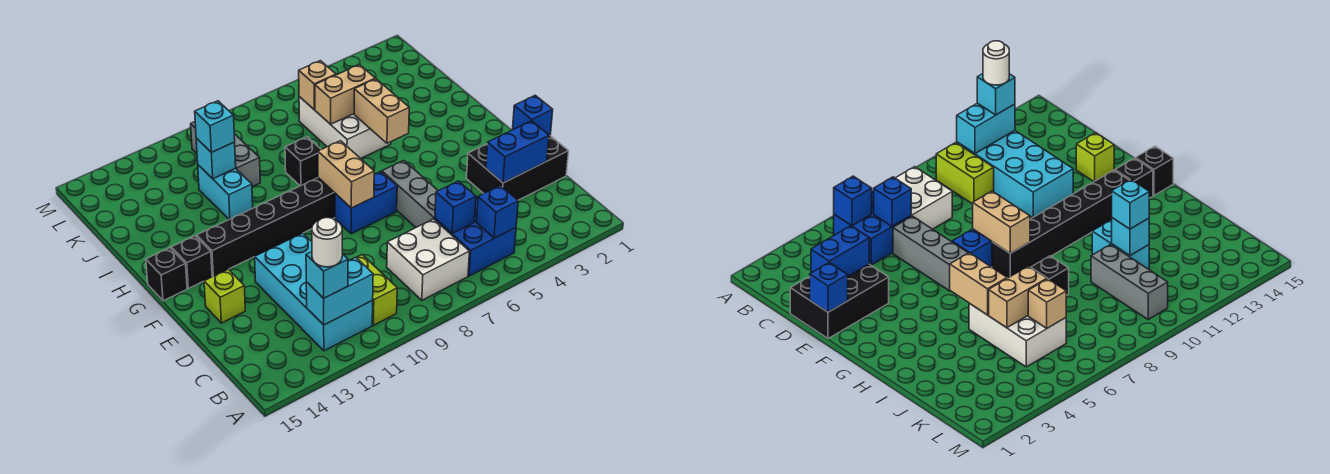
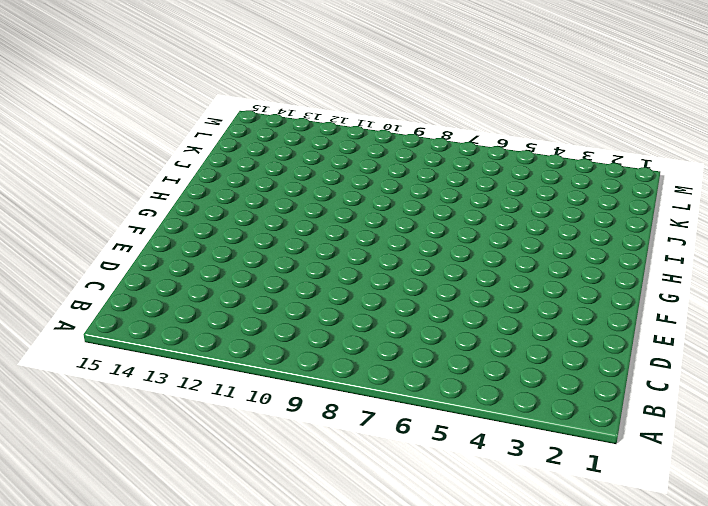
none -> blue brick B5:C6 level 1
none -> white brick B7:C8 level 1
none -> lime brick B10:C10 level 1

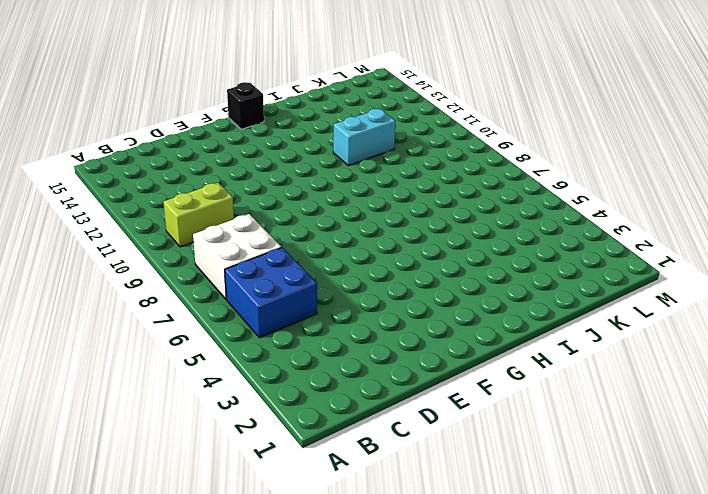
none -> cyan brick B11:E12 level 1
none -> black brick D1:E3 level 1
none -> grey brick D6:F6 level 1

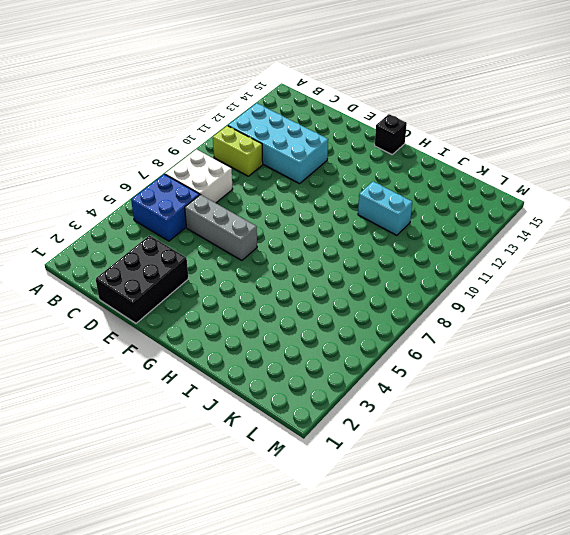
none -> lime brick E14 level 1
none -> blue brick F7:F8 level 1
none -> black brick G8:G13 level 1

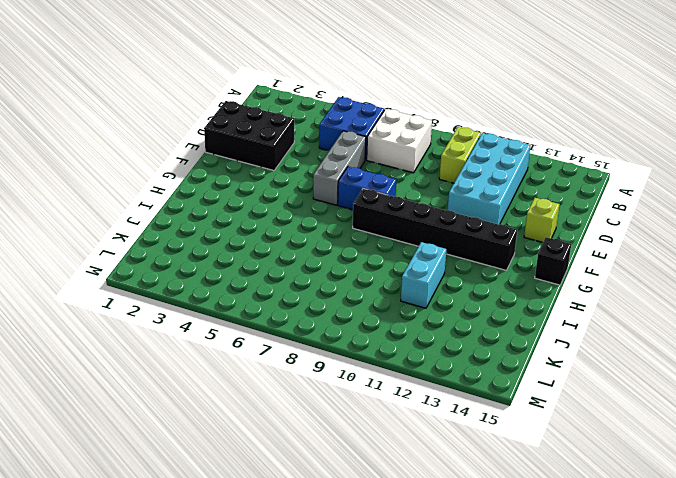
none -> black brick G14 level 1
none -> white brick I5:K6 level 1
none -> black brick I8 level 1

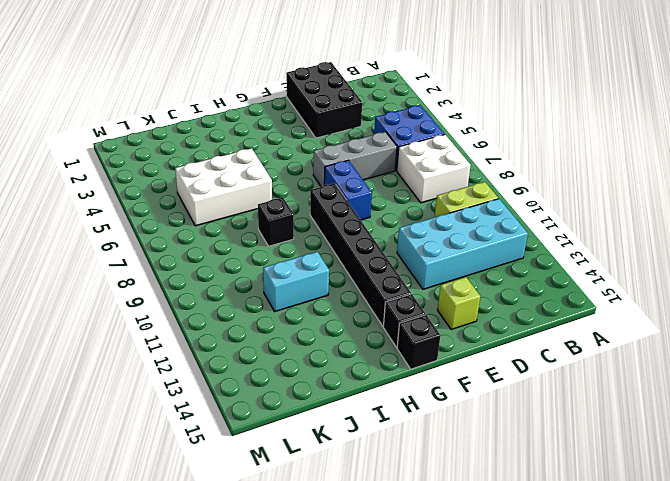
none -> grey brick J10:L10 level 1
none -> blue brick B5 level 2
none -> cyan brick B11:B12 level 2

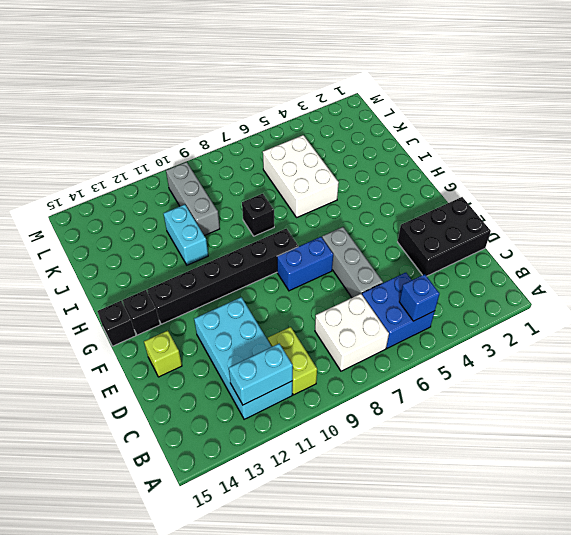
none -> blue brick C6 level 2
none -> blue brick D2:D3 level 2
none -> blue brick E1 level 2

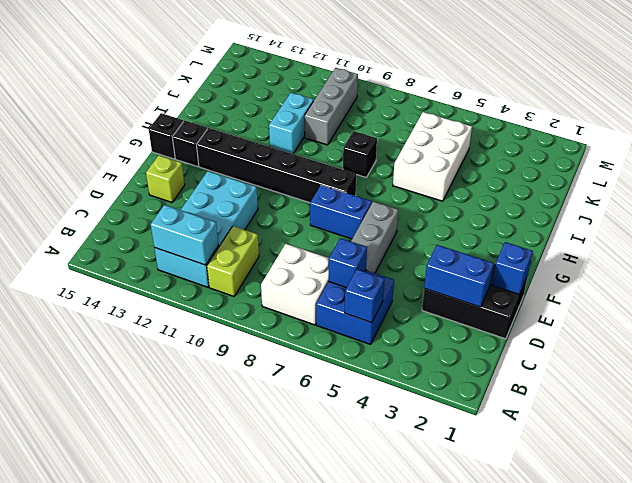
none -> tan brick F8:G8 level 2
none -> tan brick H5:I5 level 2
none -> tan brick J5:J6 level 2

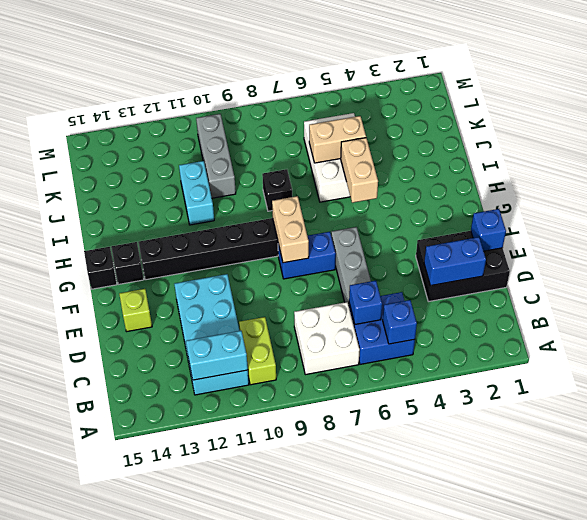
none -> cyan brick J11 level 2
none -> tan brick K6 level 2
none -> cyan brick B12 level 3

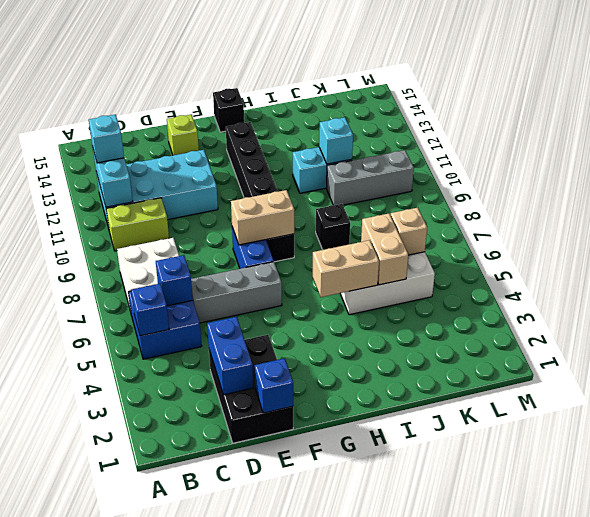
none -> black brick G14 level 1
none -> cyan brick J11 level 3
none -> white round brick B12 level 4

